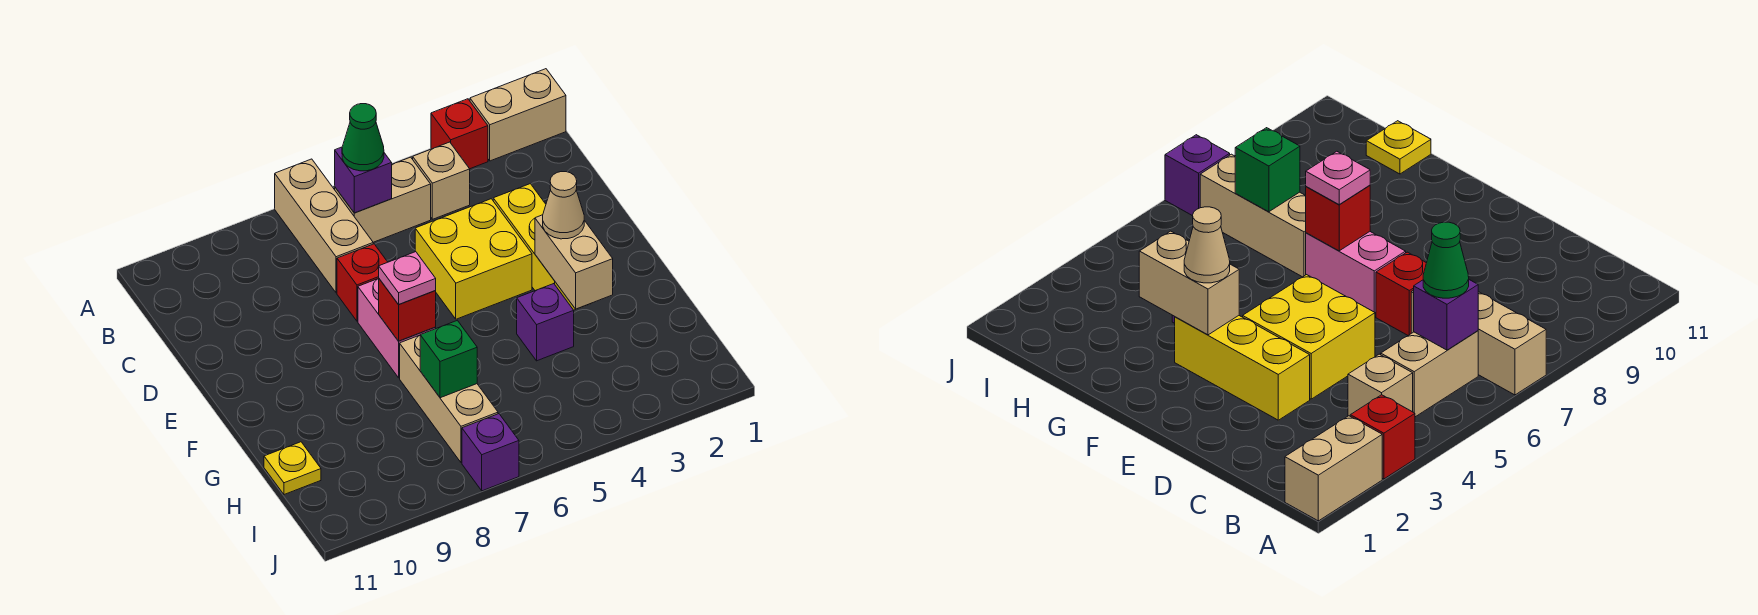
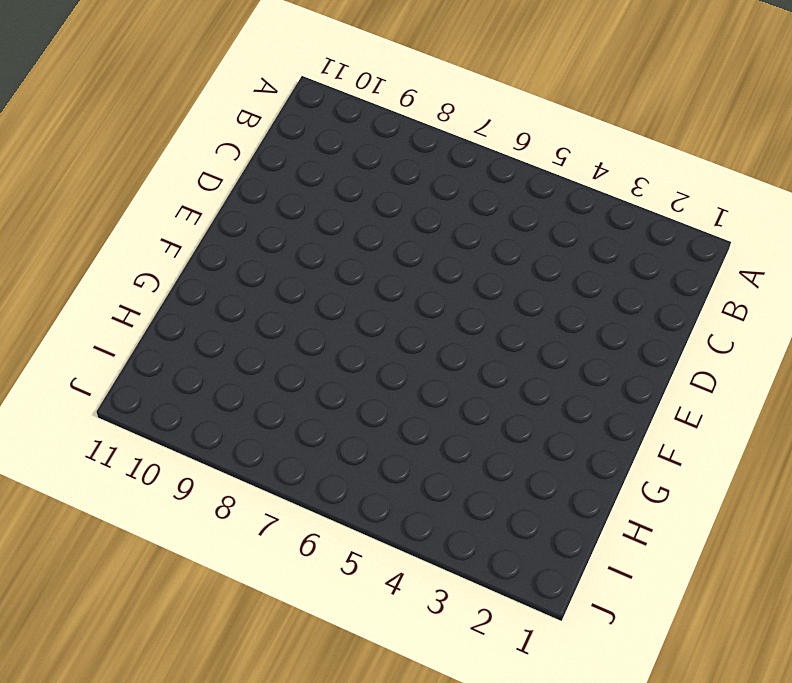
none -> tan brick A1:A2 level 1
none -> red brick A3 level 1
none -> tan brick A7:C7 level 1

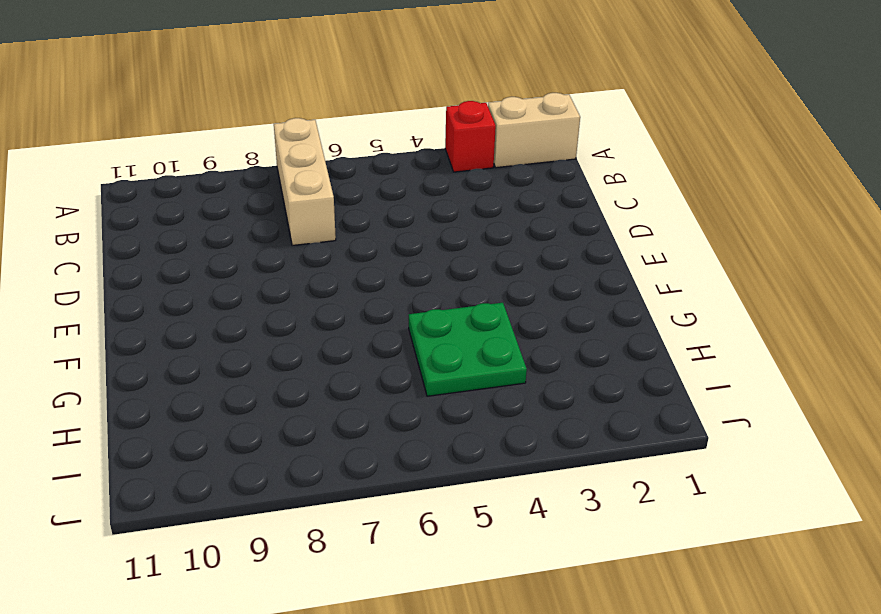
green plate G4:H5 level 1 -> purple brick G4 level 1
none -> tan brick B4 level 1
none -> tan brick B5:B6 level 1
none -> yellow brick D3:F3 level 1

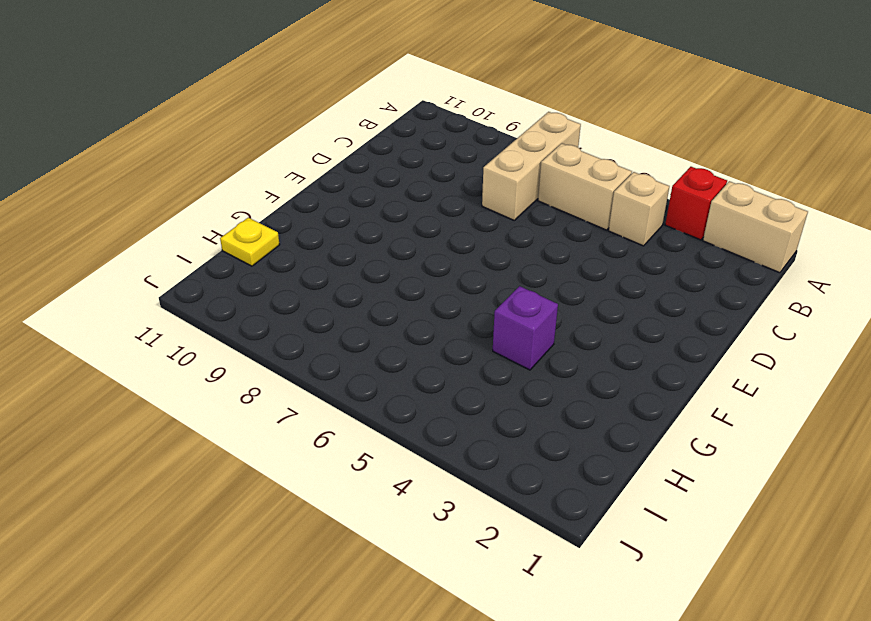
none -> yellow brick D3:F3 level 1
none -> yellow brick D4:E5 level 1
none -> red brick D7 level 1

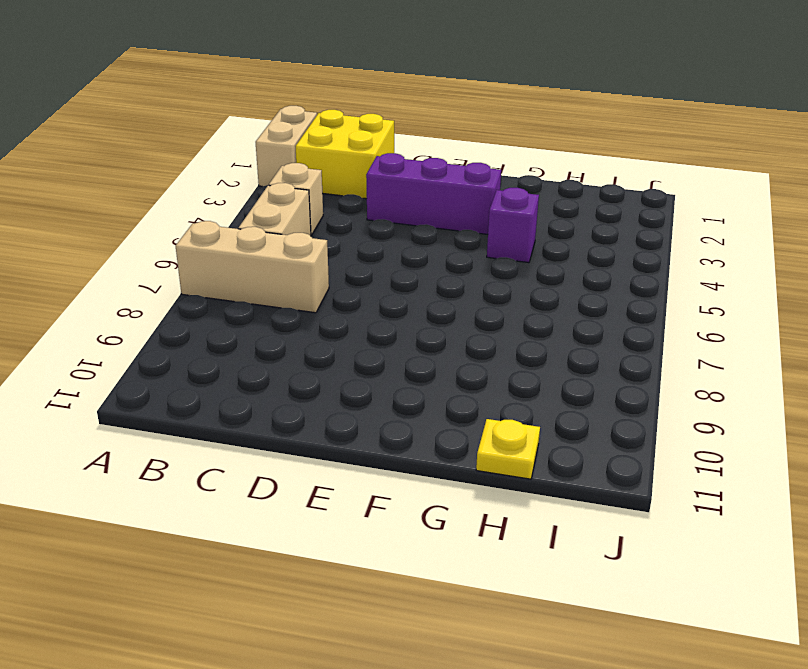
yellow brick B1:C2 level 1 -> yellow brick D4:E5 level 1
purple brick D3:F3 level 1 -> yellow brick D3:F3 level 1
none -> red brick A3 level 1
none -> red brick D7 level 1
none -> pink brick E7:F7 level 1

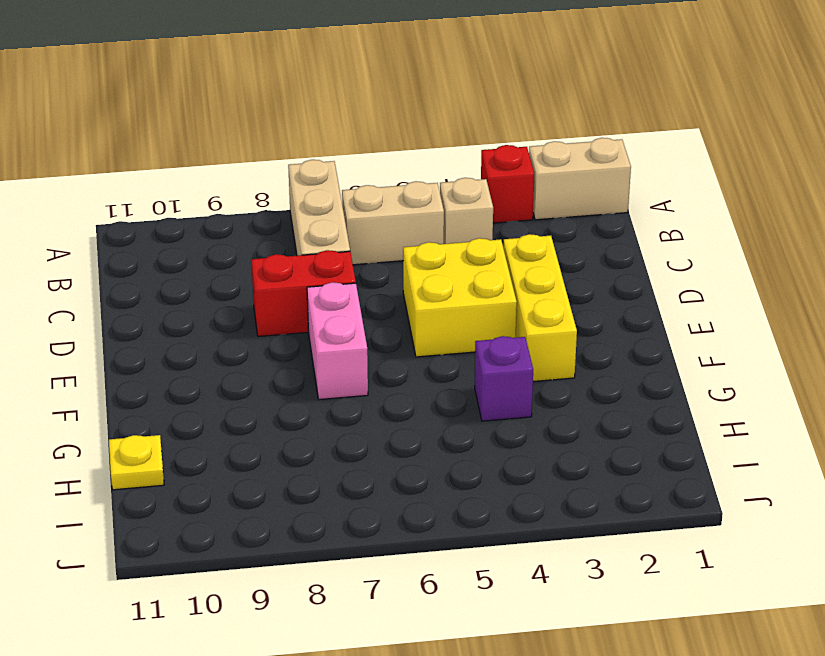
red brick D7:D8 level 1 -> red brick D7 level 1
none -> tan brick G7:I7 level 1
none -> purple brick J7 level 1
none -> purple brick B6 level 2

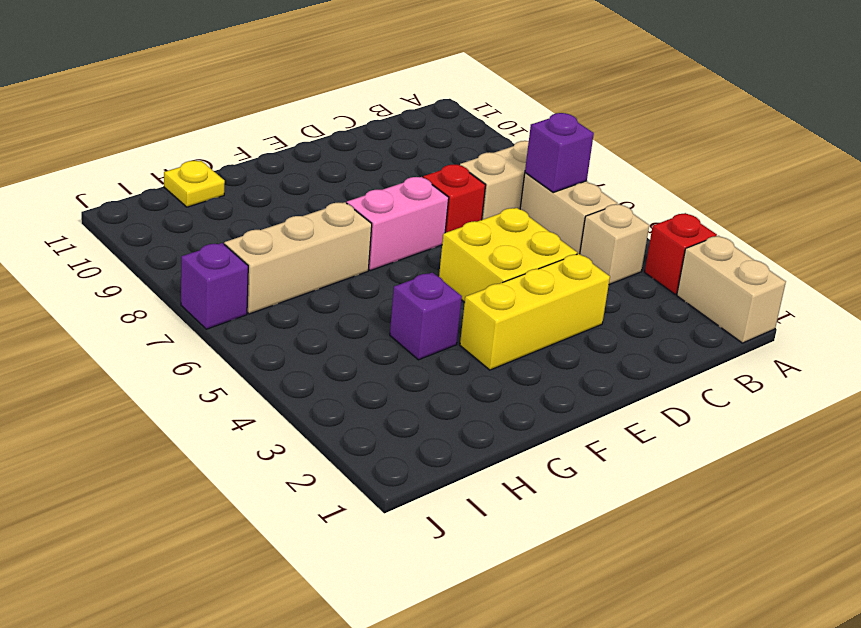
none -> tan brick F3:G3 level 2
none -> red brick F7 level 2
none -> green brick H7 level 2

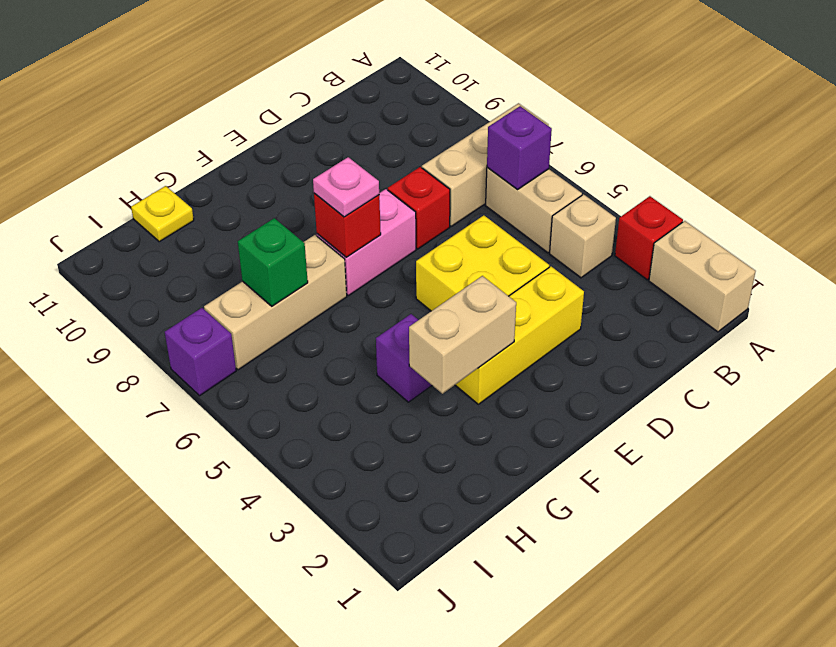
none -> green cone B6 level 3
none -> tan cone F3 level 3

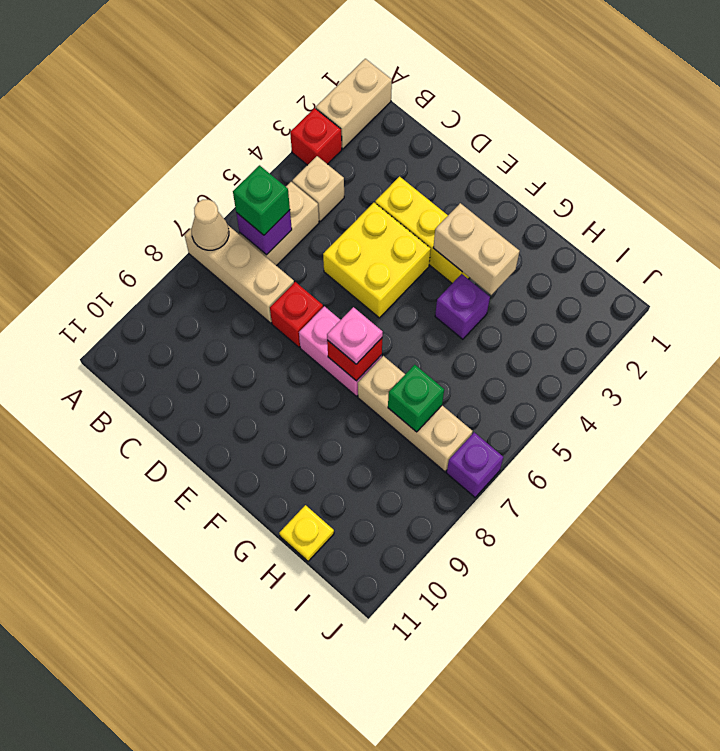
tan cone A7 level 2 -> tan cone F3 level 3
green brick B6 level 3 -> green cone B6 level 3

